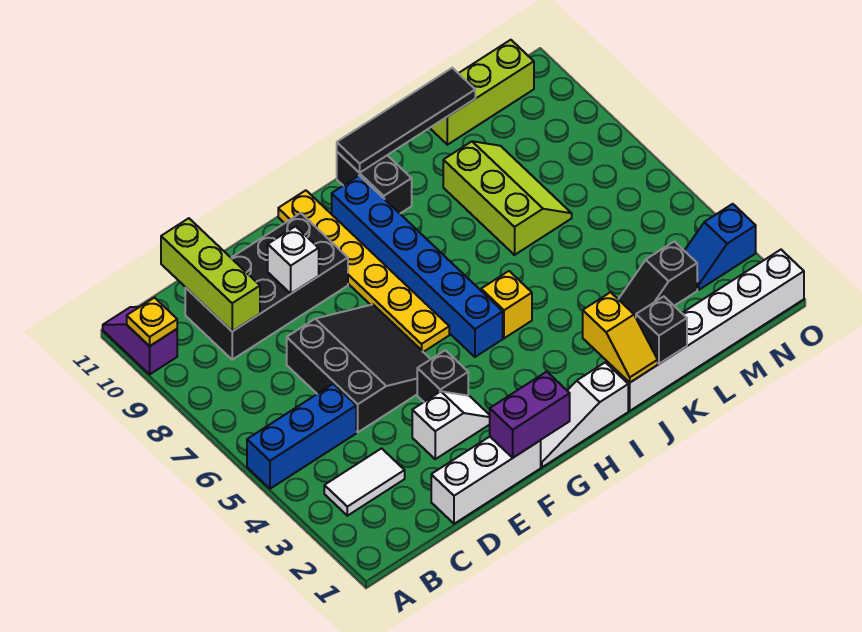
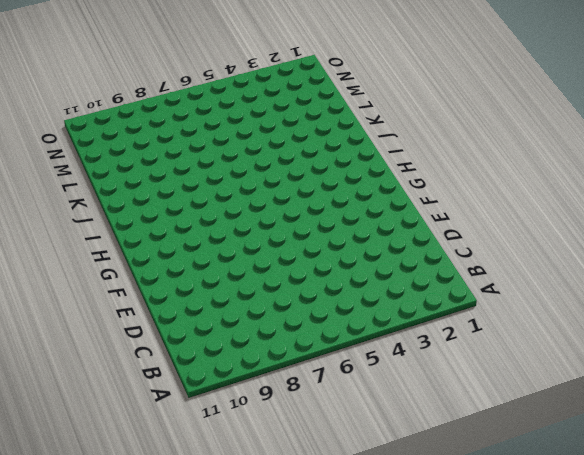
none -> blue brick A5:C5 level 1
none -> purple slope A10:A11 level 1 top 10
none -> white tile B3:C3 level 1

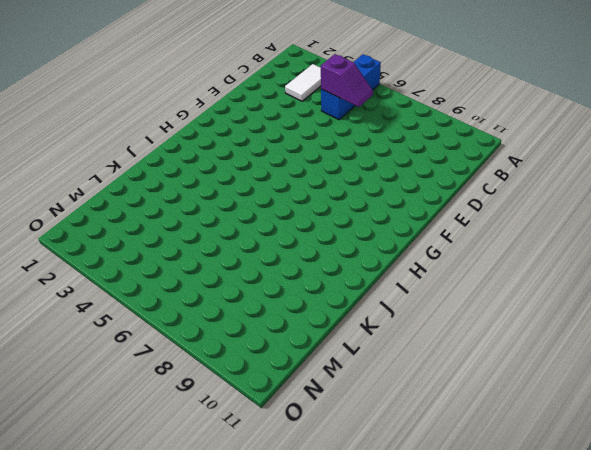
purple slope C5:C6 level 2 top 5 -> purple slope A10:A11 level 1 top 10
none -> black brick C9:F10 level 1
none -> white brick D1:F1 level 1
none -> black slope D5:F7 level 1 top D

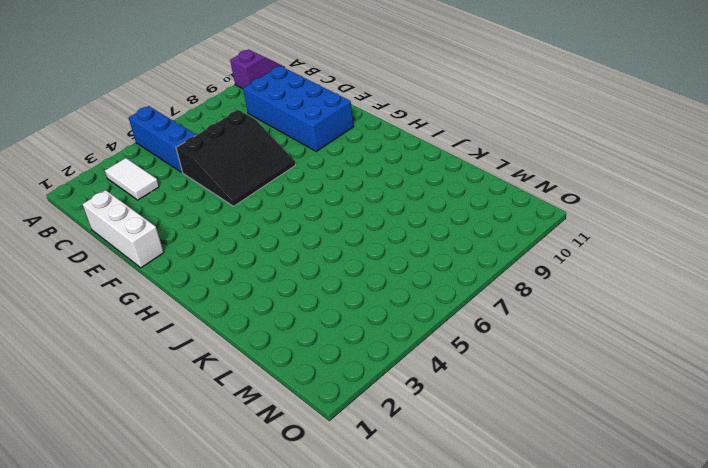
blue brick C9:F10 level 1 -> black brick C9:F10 level 1
none -> white slope E3:F3 level 1 top E
none -> black brick F4 level 1
none -> white slope G1:I1 level 1 top I

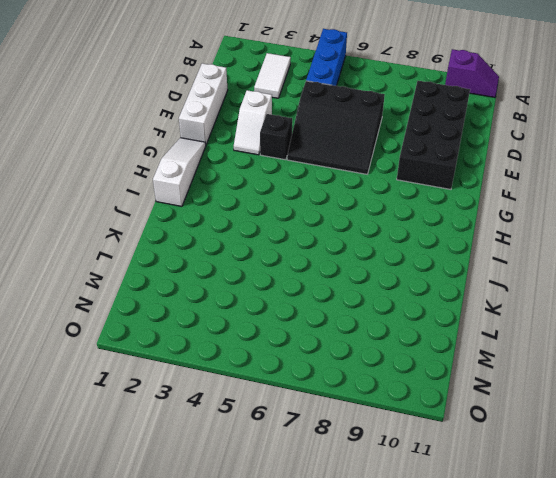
none -> yellow plate G6:G11 level 1
none -> blue brick H5:H10 level 1
none -> yellow brick I5 level 1

